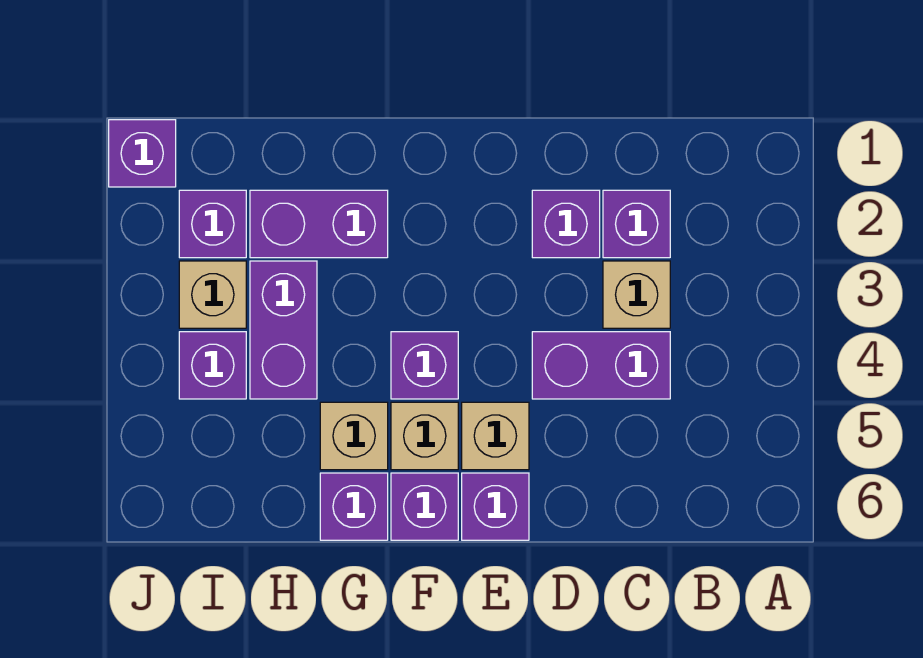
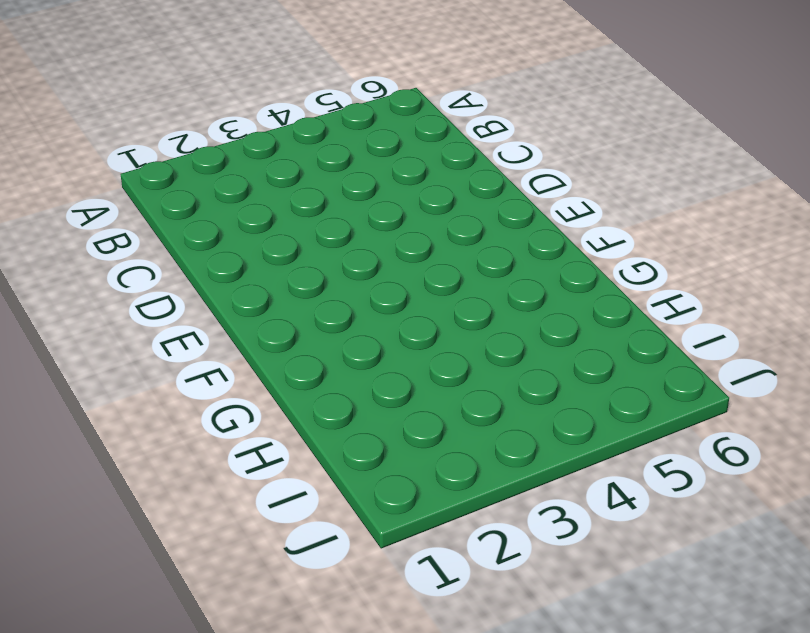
none -> purple brick C2 level 1
none -> tan brick C3 level 1
none -> purple brick C4:D4 level 1

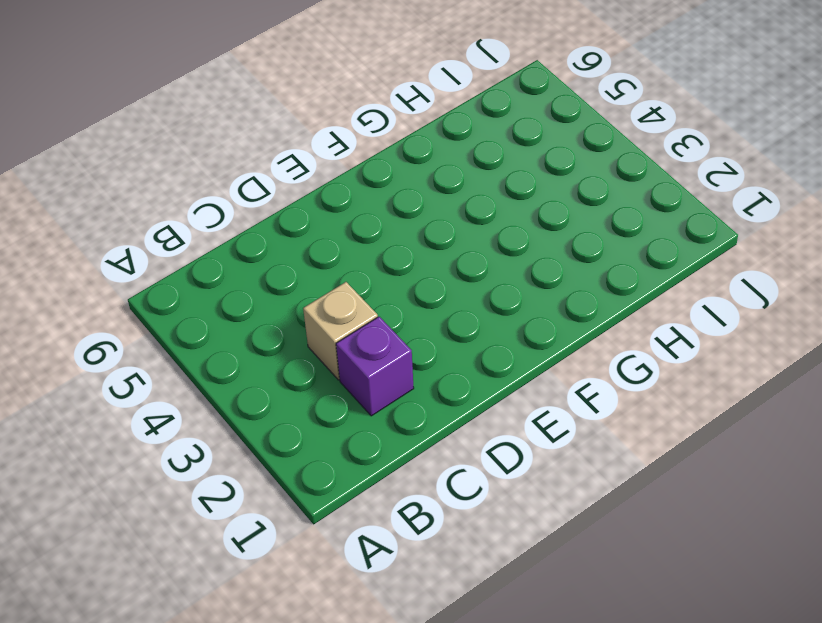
none -> purple brick C4:D4 level 1
none -> purple brick D2 level 1
none -> tan brick E5 level 1

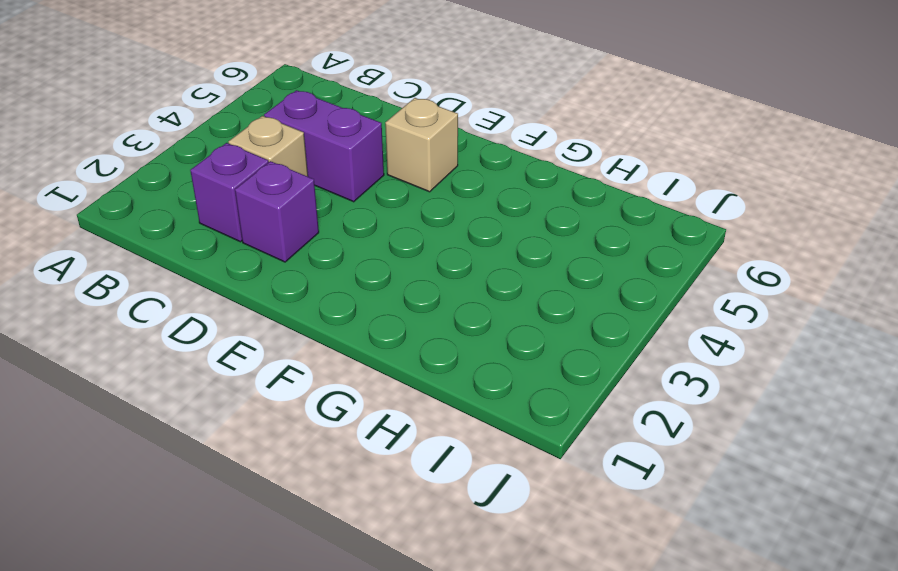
none -> purple brick E6 level 1
none -> purple brick F4 level 1
none -> tan brick F5 level 1

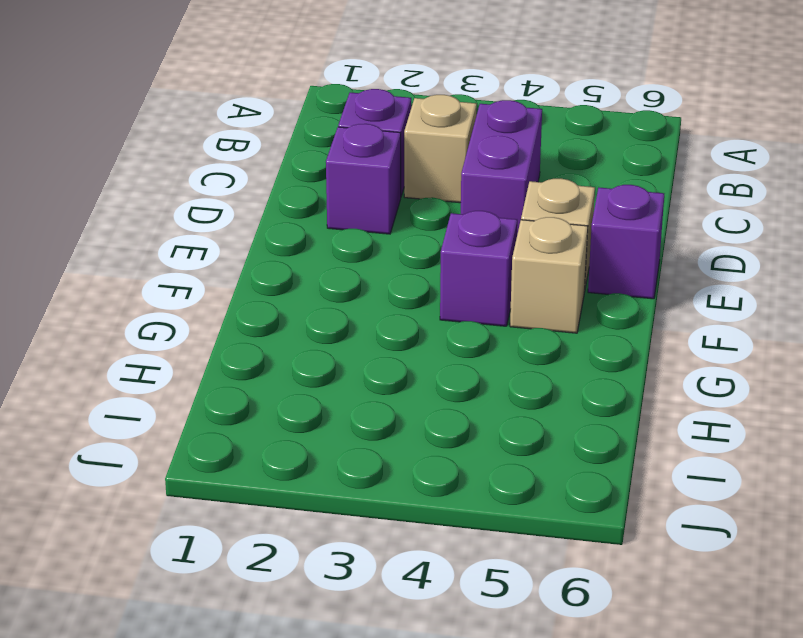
none -> purple brick F6 level 1
none -> purple brick G2:H2 level 1
none -> tan brick G5 level 1

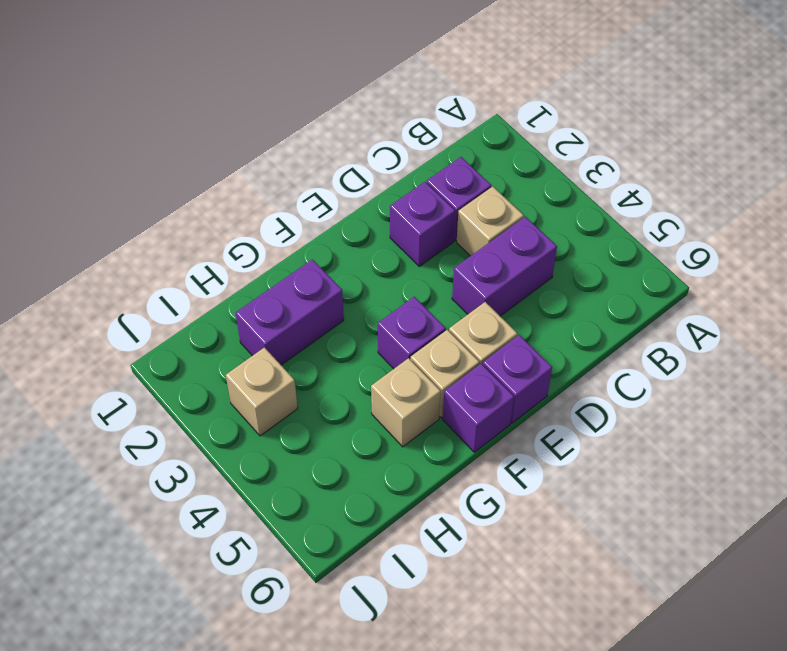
none -> purple brick G6 level 1
none -> purple brick H3:H4 level 1
none -> purple brick I2 level 1

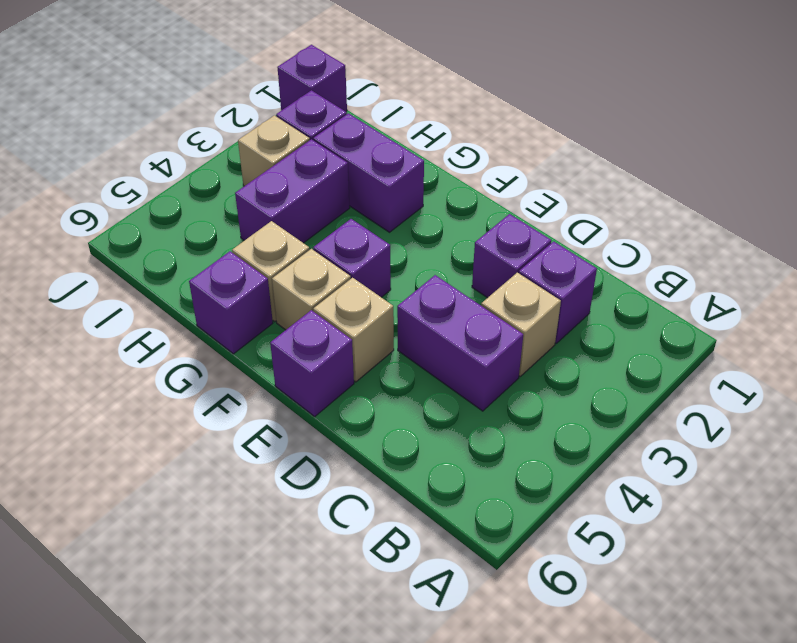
none -> purple brick F6 level 1
none -> purple brick I4 level 1

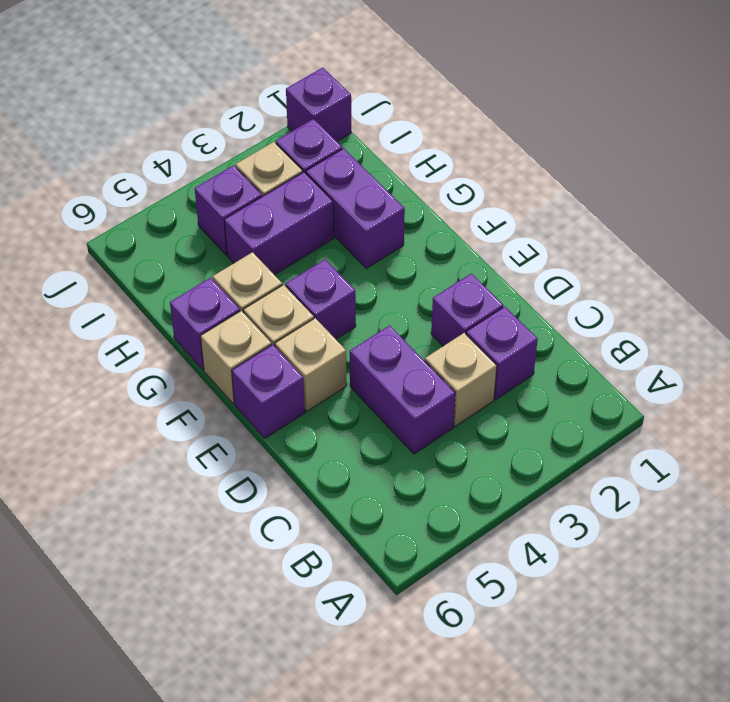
tan brick F6 level 1 -> purple brick F6 level 1

